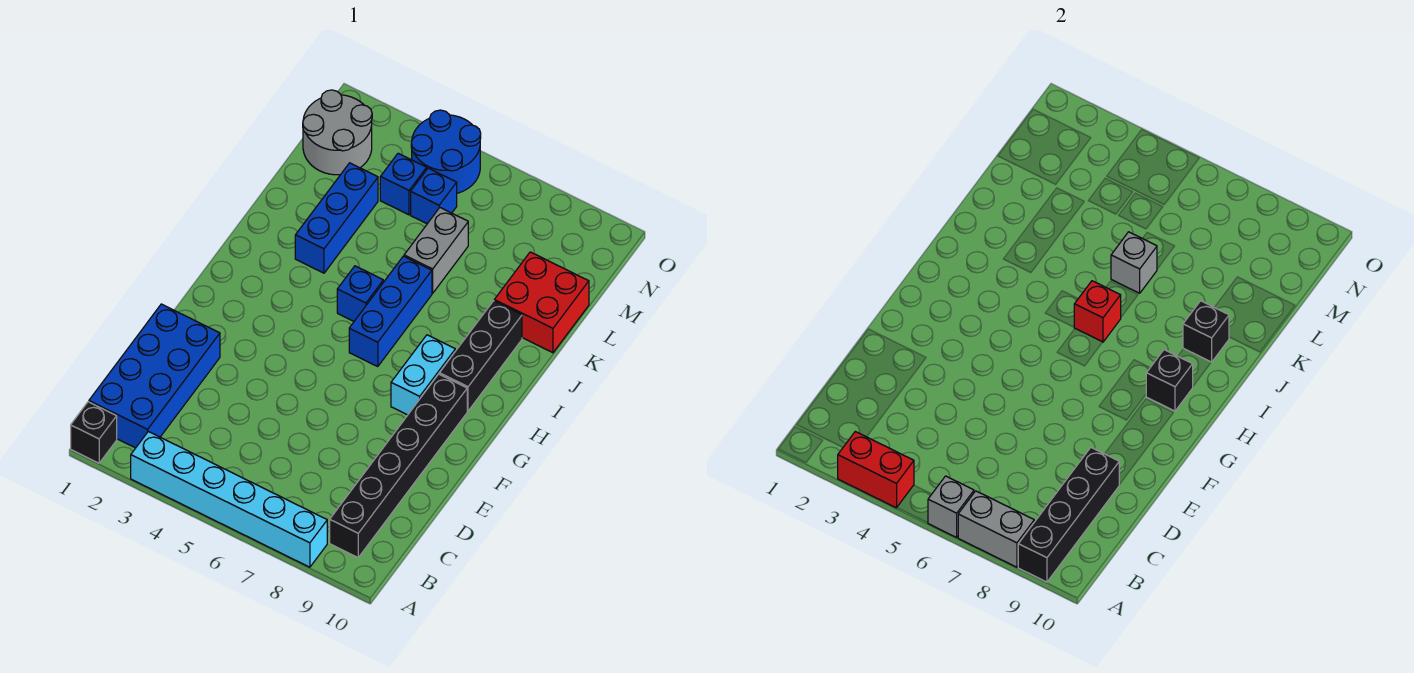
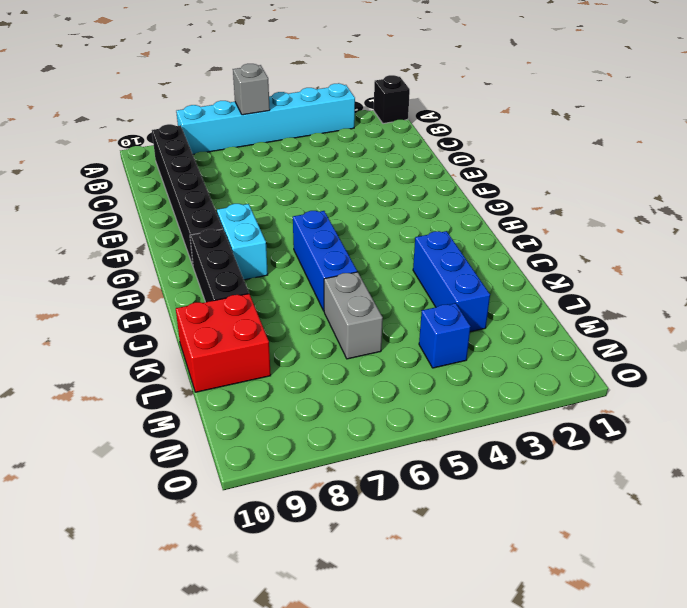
none -> blue brick B1:E2 level 1
none -> blue brick I5 level 1
none -> grey round brick M1:N2 level 1

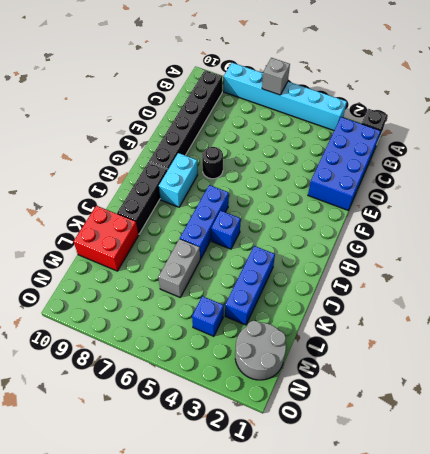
black round brick F7 level 1 -> none
none -> blue brick M5 level 1
none -> blue round brick N4:O5 level 1
none -> red brick A3:A4 level 2

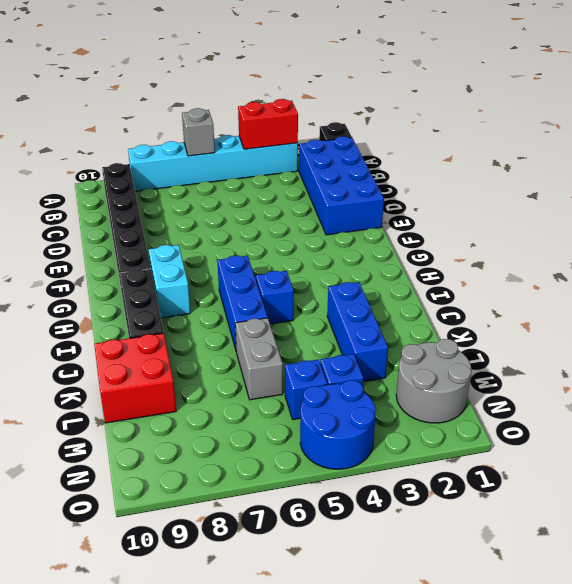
none -> grey brick A7:A8 level 2
none -> black brick A9:D9 level 2
none -> black brick H9 level 2

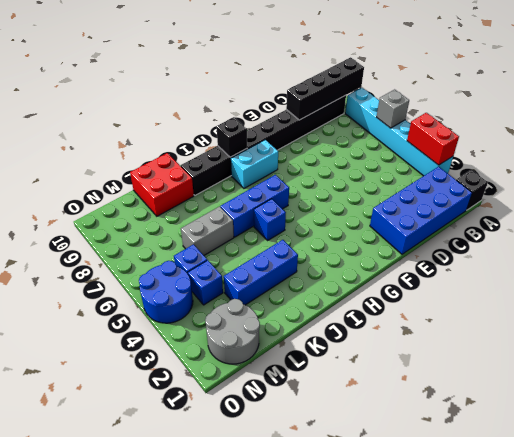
none -> grey brick A7:A8 level 2
none -> red brick I6 level 2
none -> black brick J9 level 2

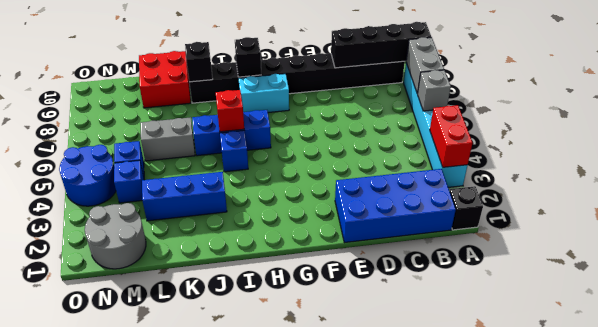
none -> grey brick K6 level 2

